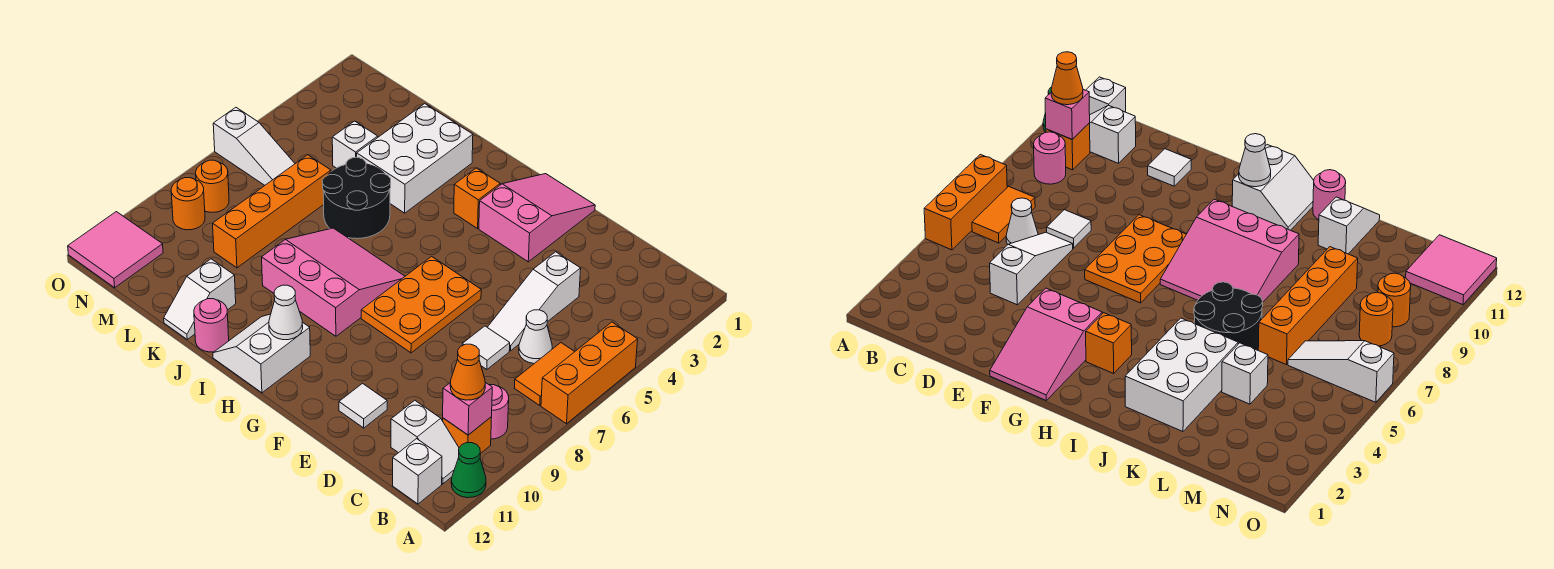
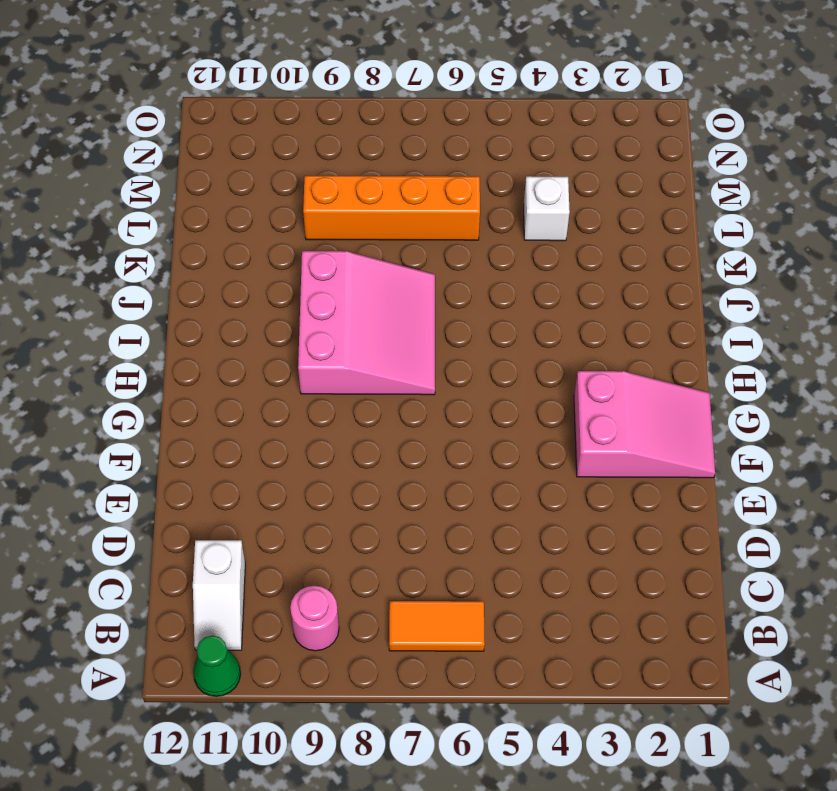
none -> orange brick A5:A7 level 1
none -> orange brick B10 level 1
none -> white brick B12 level 1

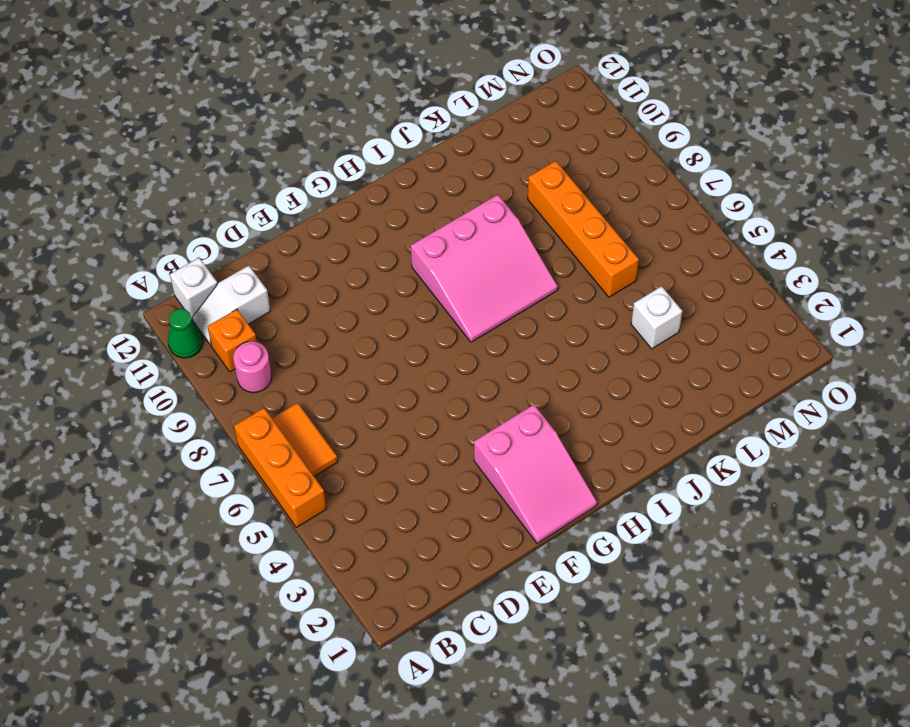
none -> white cone C6 level 1
none -> white slope D4:D6 level 1 top 4
none -> white tile D7 level 1

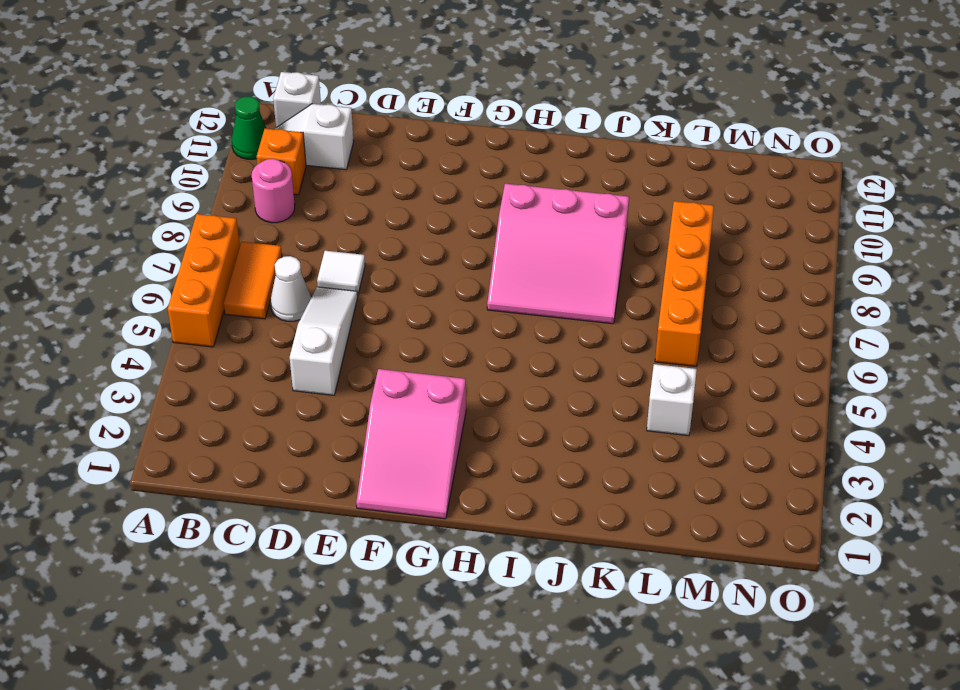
none -> white tile E11 level 1
none -> orange plate F6:G8 level 1
none -> orange brick H3 level 1

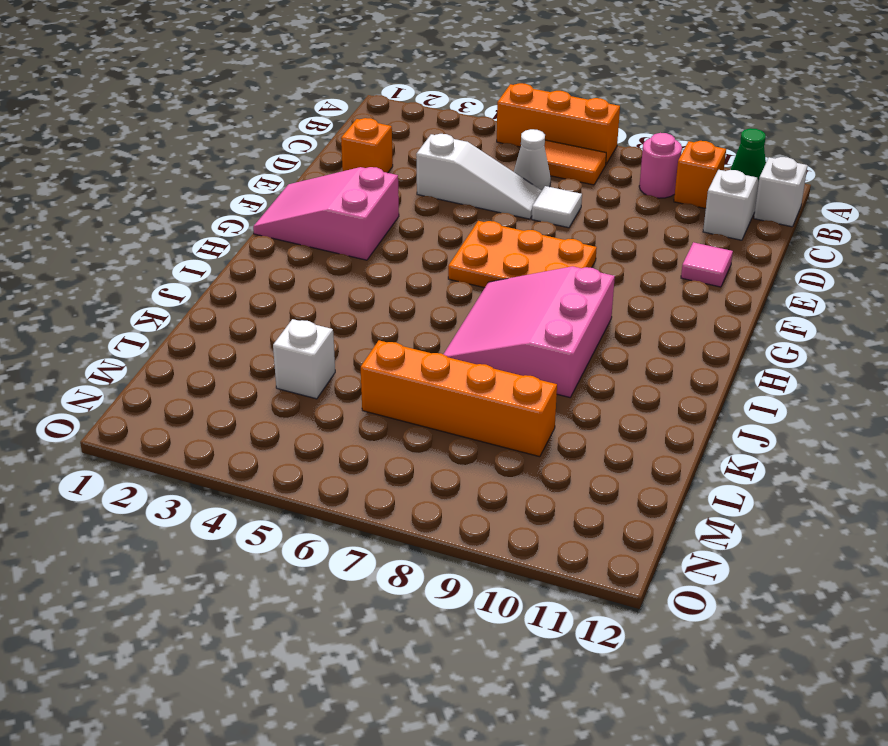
orange brick D2 level 1 -> orange brick H3 level 1
pink tile E11 level 1 -> white tile E11 level 1
none -> white slope H11:I12 level 1 top H
none -> white brick J2:K4 level 1
none -> black round brick J5:K6 level 1

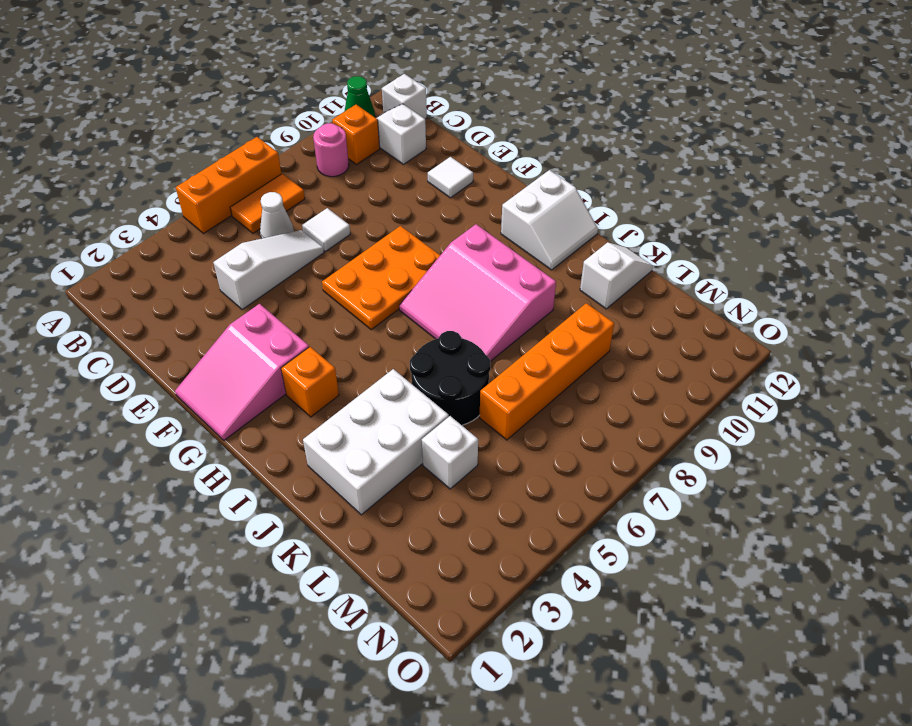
none -> pink round brick J12 level 1
none -> white slope M6:O6 level 1 top O
none -> orange round brick N8 level 1

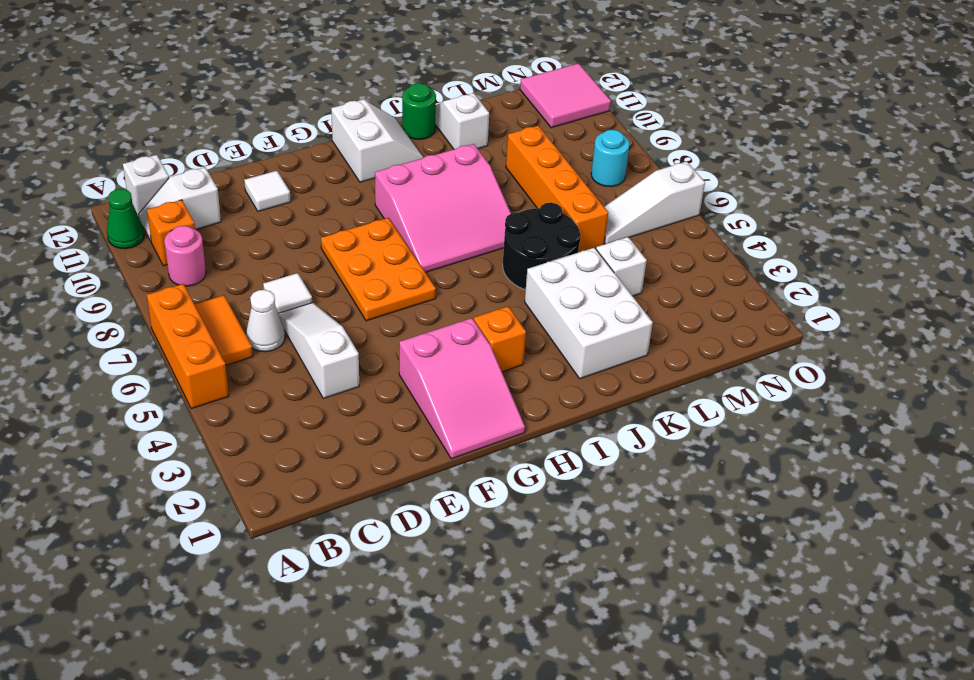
green round brick J12 level 1 -> pink round brick J12 level 1
cyan round brick N8 level 1 -> orange round brick N8 level 1
none -> orange round brick N9 level 1
none -> pink brick B10 level 2
none -> white cone H11 level 2

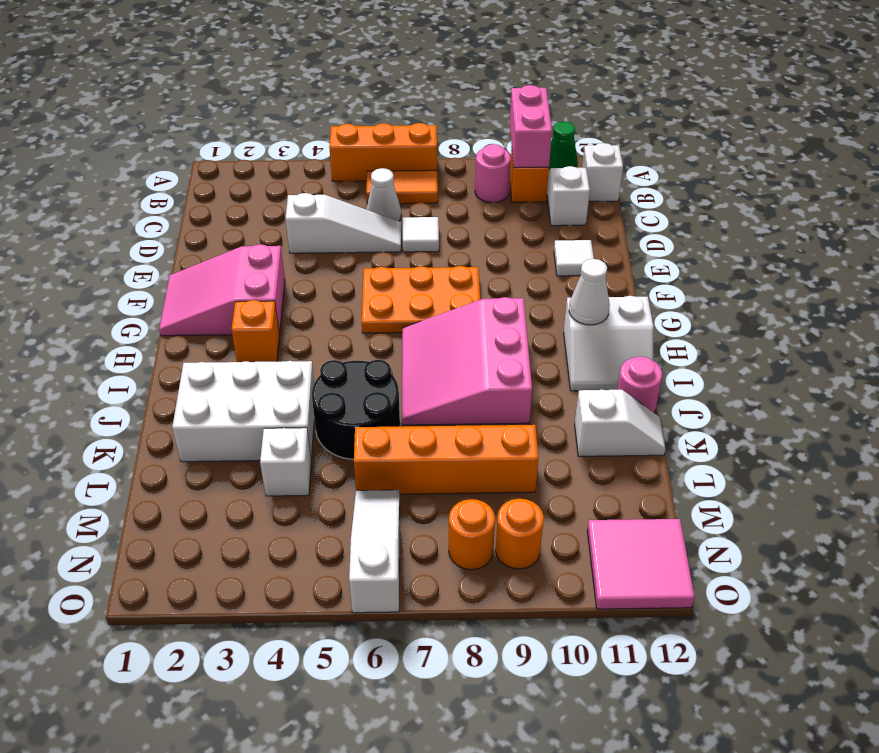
pink brick A10:B10 level 2 -> pink brick B10 level 2
none -> orange cone B10 level 3

